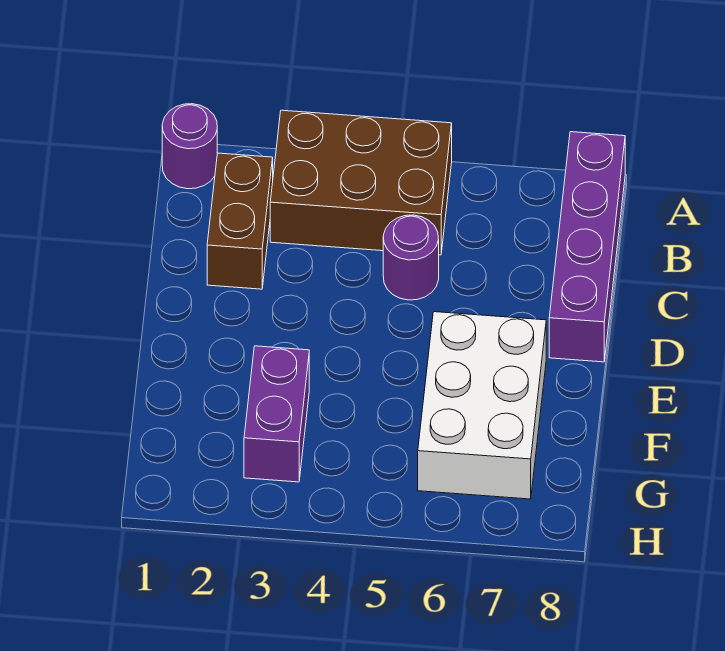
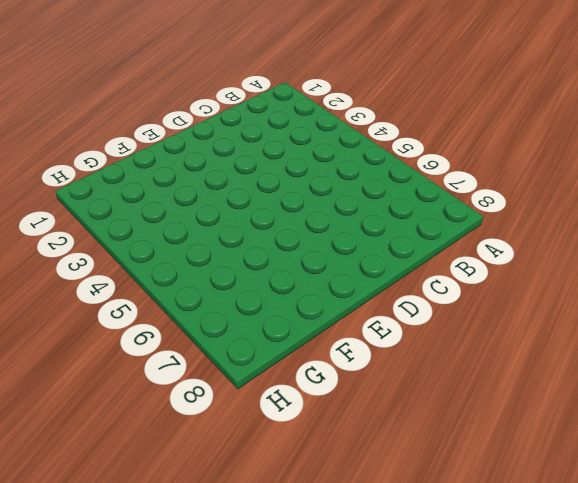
none -> purple round brick A1 level 1
none -> brown brick A3:B5 level 1

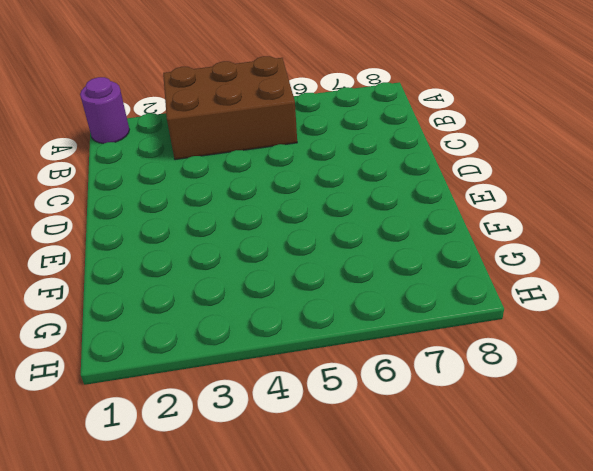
none -> purple brick A8:D8 level 1
none -> brown brick B2:C2 level 1

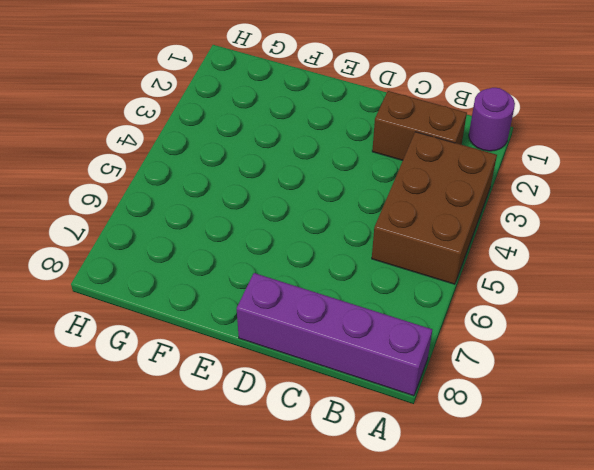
none -> purple round brick C5 level 1
none -> white brick E6:G7 level 1

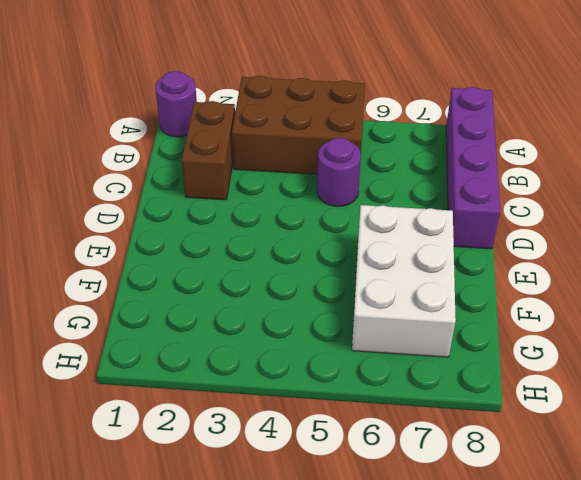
none -> purple brick F3:G3 level 1

